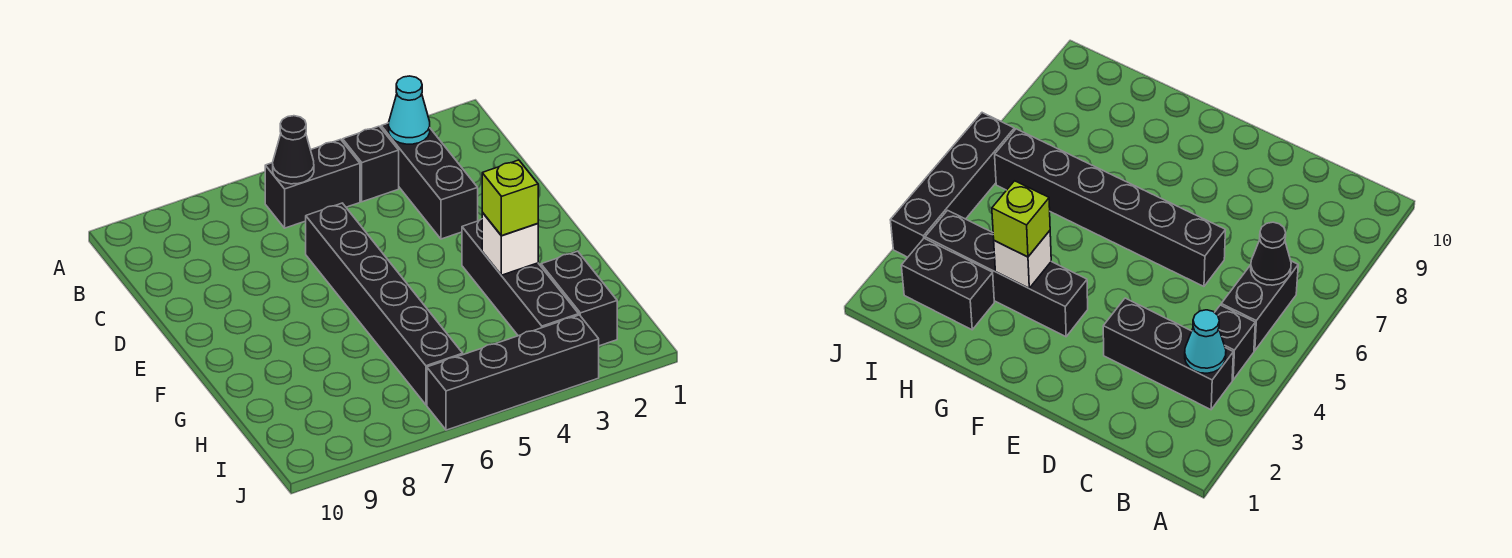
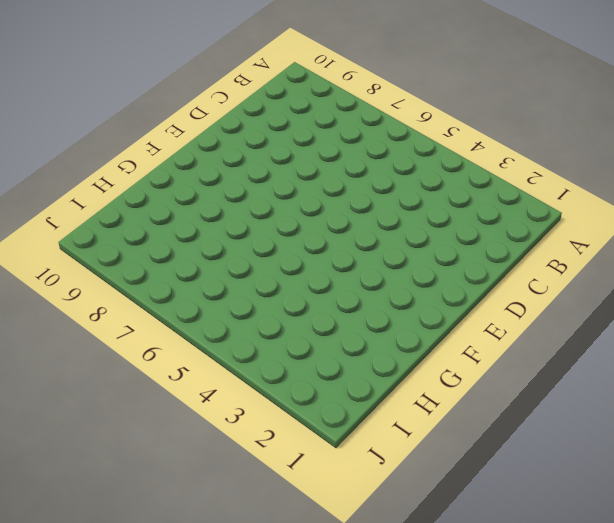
none -> black brick B3:D3 level 1
none -> black brick B4 level 1

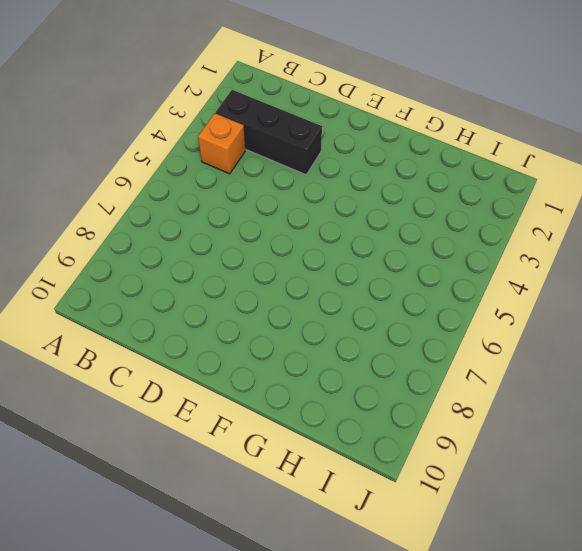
orange brick B4 level 1 -> black brick B4 level 1
none -> black brick B5:B6 level 1
none -> black brick D6:I6 level 1

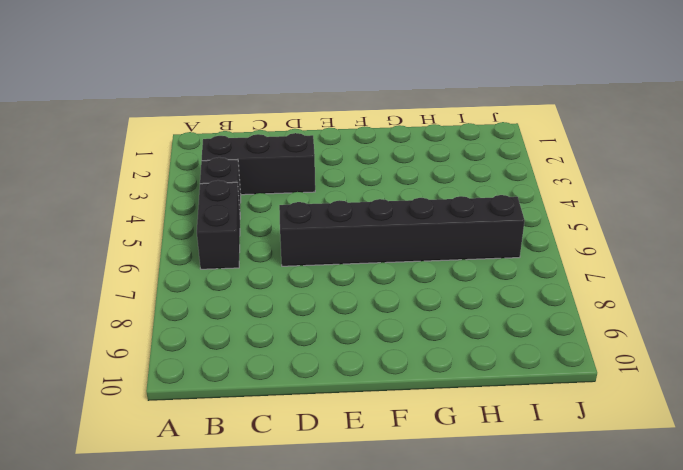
none -> black brick F3:I3 level 1
none -> black brick H2:I2 level 1

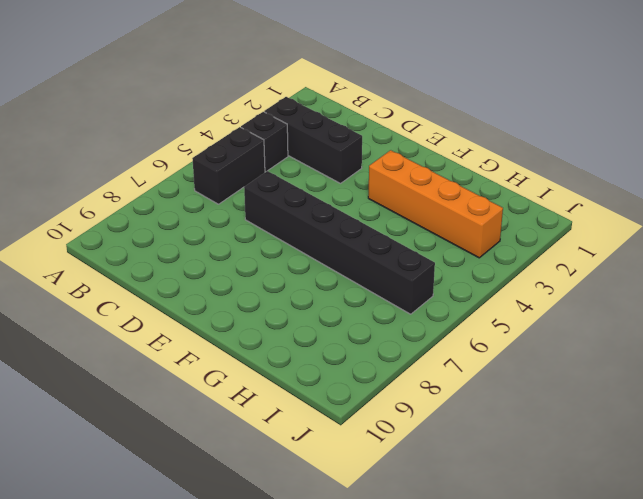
orange brick F3:I3 level 1 -> black brick F3:I3 level 1
none -> black brick H2:I2 level 1
none -> black brick J3:J6 level 1

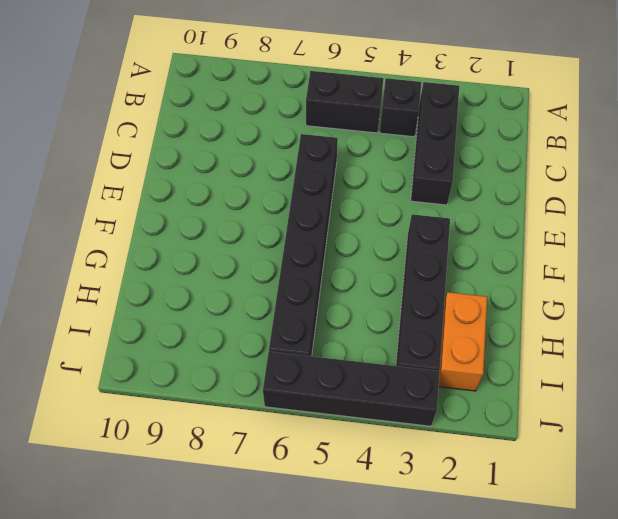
orange brick H2:I2 level 1 -> black brick H2:I2 level 1
none -> cyan cone B3 level 2
none -> black cone B6 level 2

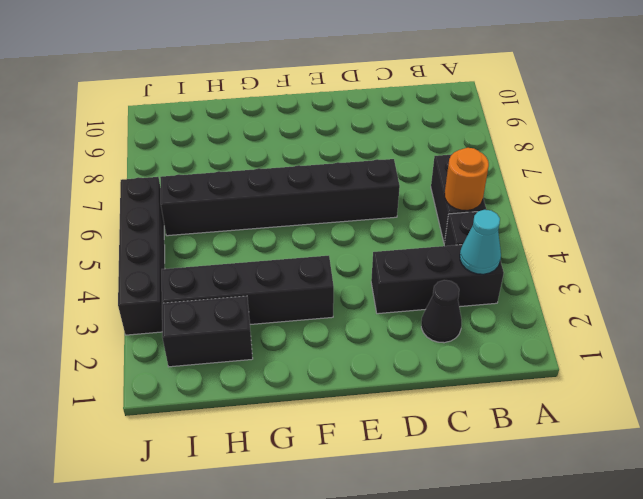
orange round brick B5 level 2 -> none
black cone C2 level 1 -> black cone B6 level 2
none -> white brick G3 level 2
none -> lime brick G3 level 3

